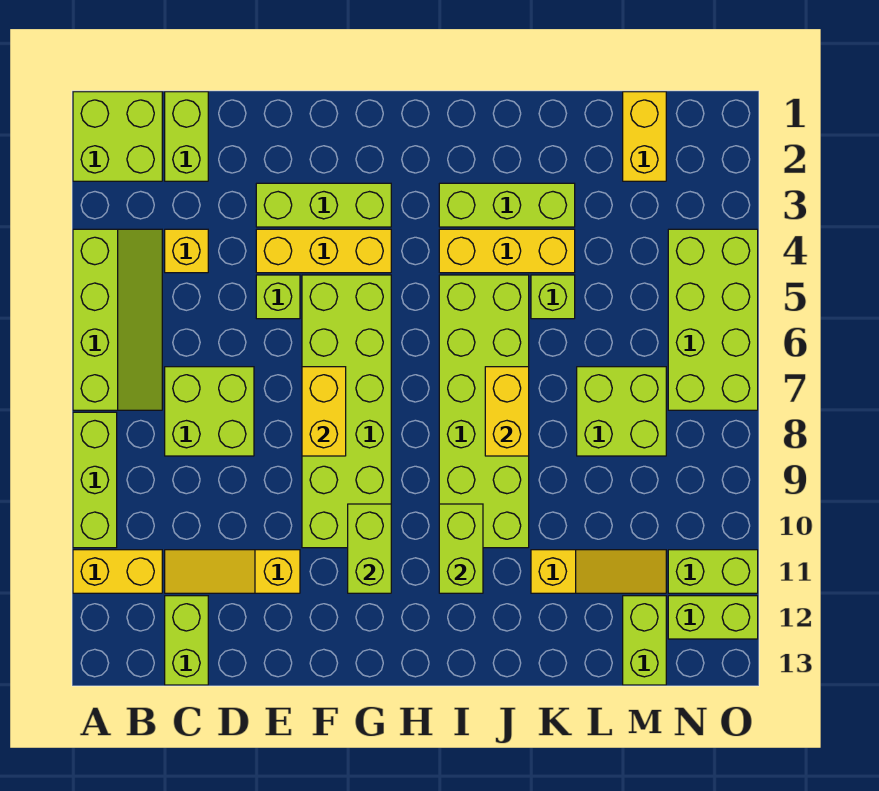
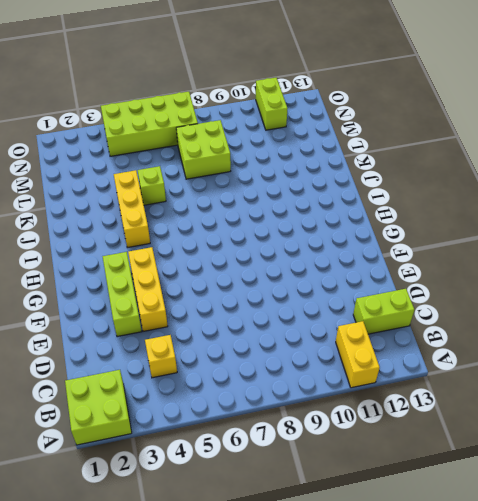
none -> lime slope A4:B7 level 1 top A
none -> lime brick A8:A10 level 1
none -> lime brick C1:C2 level 1

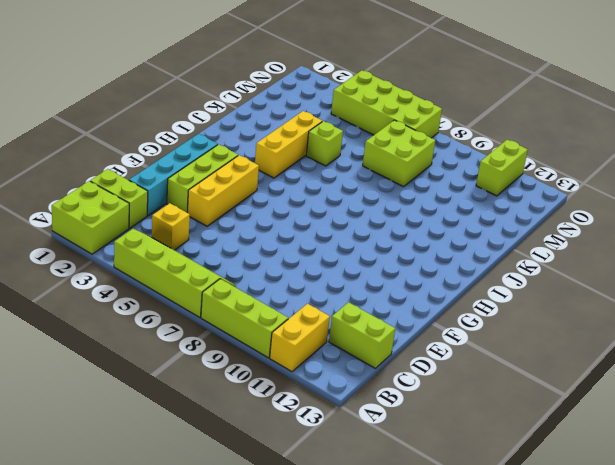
cyan brick D2:G2 level 1 -> none
none -> lime brick C7:D8 level 1
none -> yellow slope C11:E11 level 1 top E
none -> lime brick E5 level 1

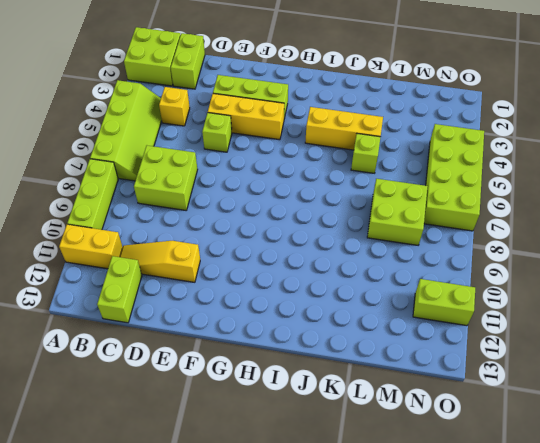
none -> lime brick F5:G10 level 1
none -> lime brick I3:K3 level 1
none -> lime brick I5:J10 level 1

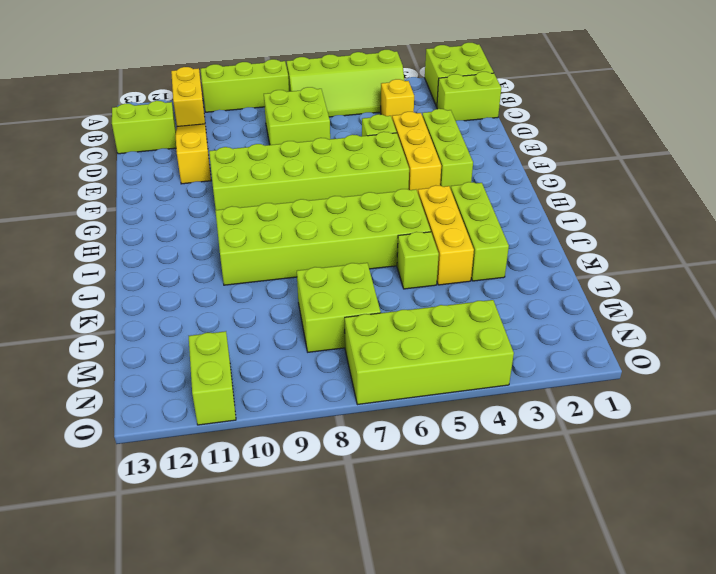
none -> yellow slope K11:M11 level 1 top K
none -> yellow brick M1:M2 level 1
none -> lime brick M12:M13 level 1

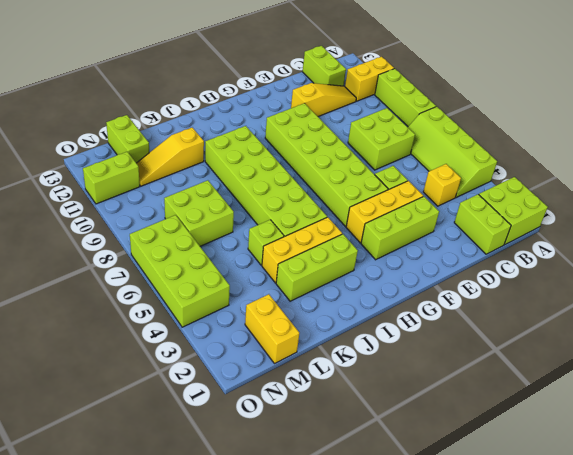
none -> lime brick N12:O12 level 1
none -> yellow brick F7:F8 level 2
none -> lime brick G10:G11 level 2

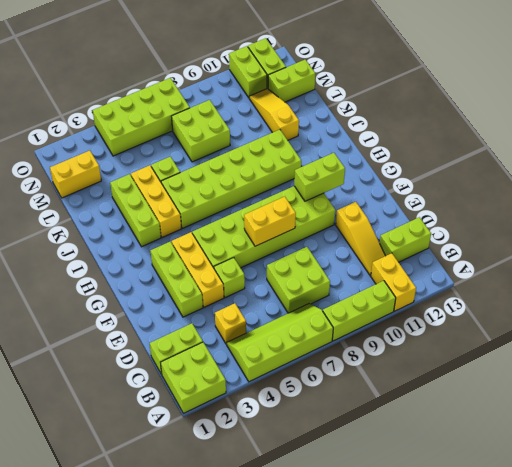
none -> lime brick I10:I11 level 2
none -> yellow brick J7:J8 level 2

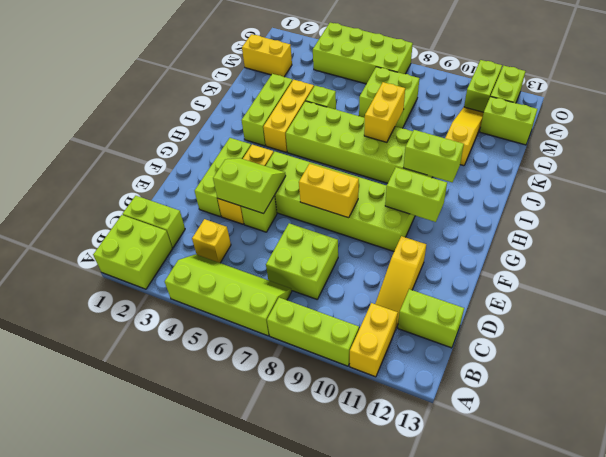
lime slope E4:F5 level 2 top E -> none
yellow brick J8:K8 level 2 -> yellow brick J7:J8 level 2

